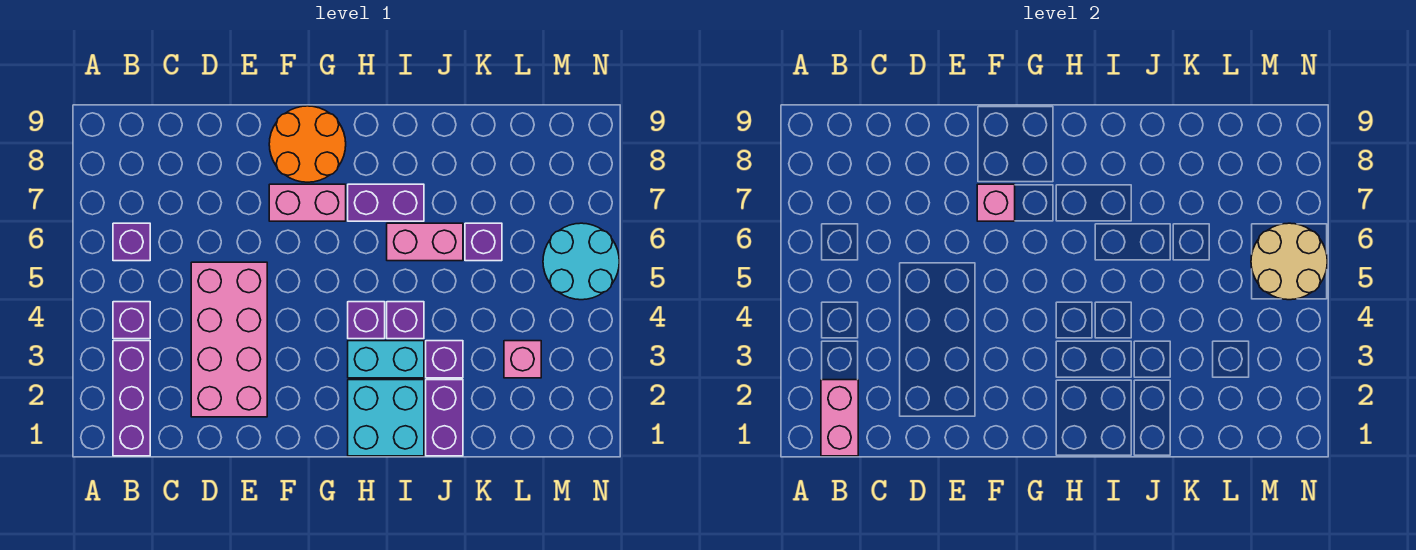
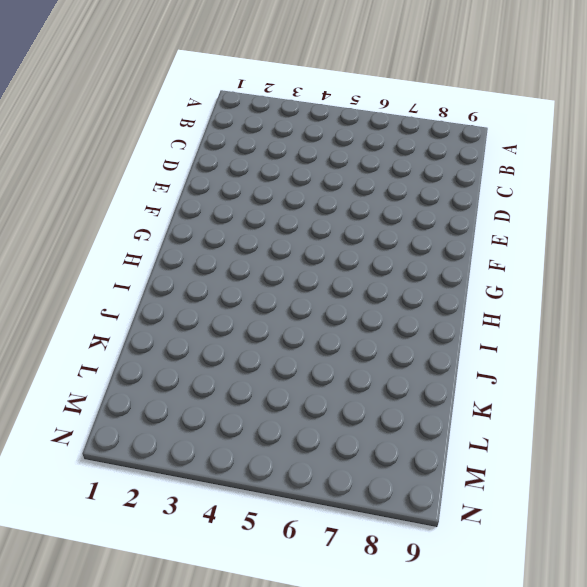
none -> purple brick B1:B3 level 1
none -> purple brick B4 level 1
none -> purple brick B6 level 1

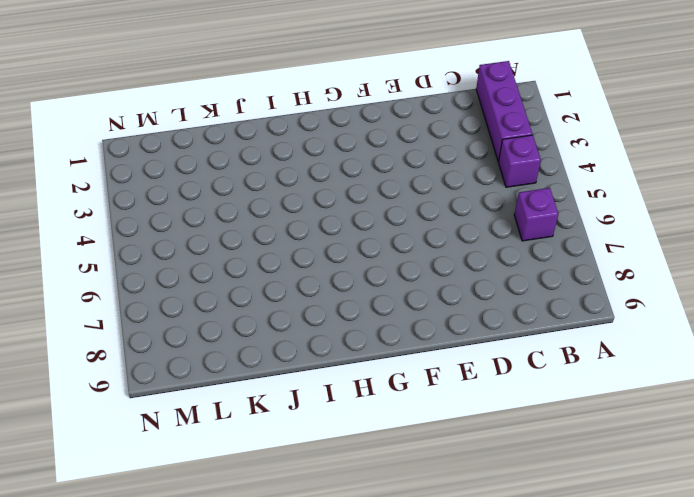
none -> pink brick D2:E5 level 1
none -> pink brick F7:G7 level 1
none -> orange round brick F8:G9 level 1

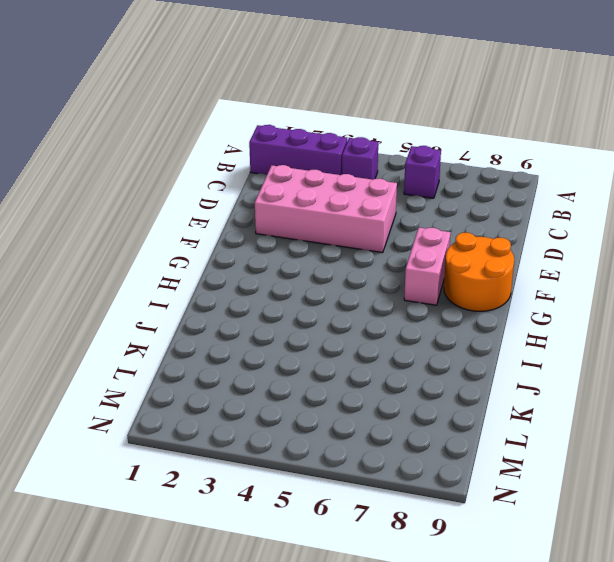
none -> cyan brick H1:I2 level 1
none -> cyan brick H3:I3 level 1
none -> purple brick H4 level 1

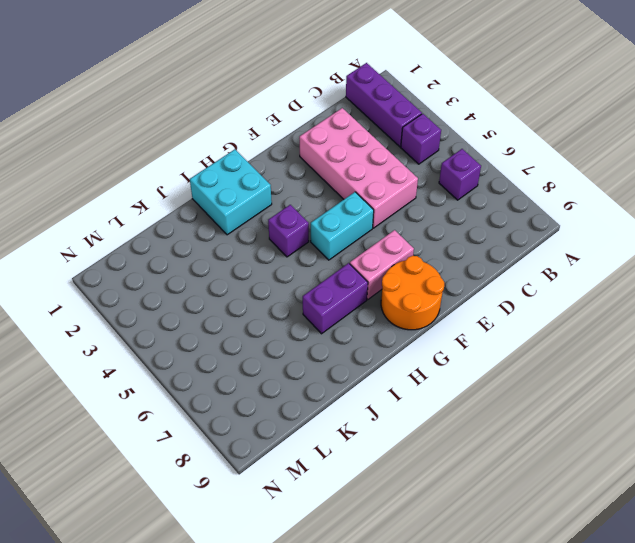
cyan brick F5:G5 level 1 -> cyan brick H3:I3 level 1
none -> purple brick I4 level 1
none -> pink brick I6:J6 level 1
none -> purple brick J1:J2 level 1

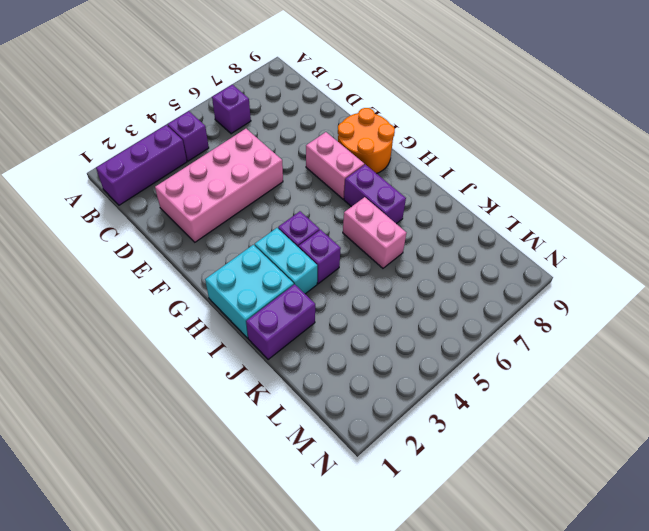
none -> purple brick J3 level 1
none -> purple brick K6 level 1
none -> pink brick L3 level 1

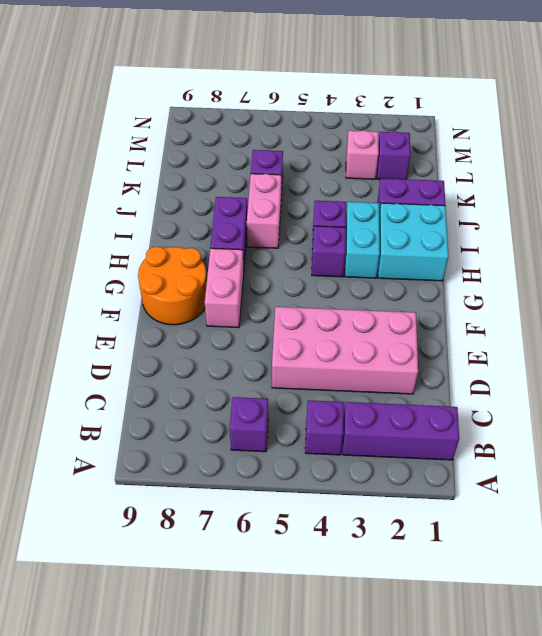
purple brick L2 level 1 -> purple brick J3 level 1
none -> cyan round brick M5:N6 level 1
none -> pink brick B1:B2 level 2
none -> pink brick F7 level 2

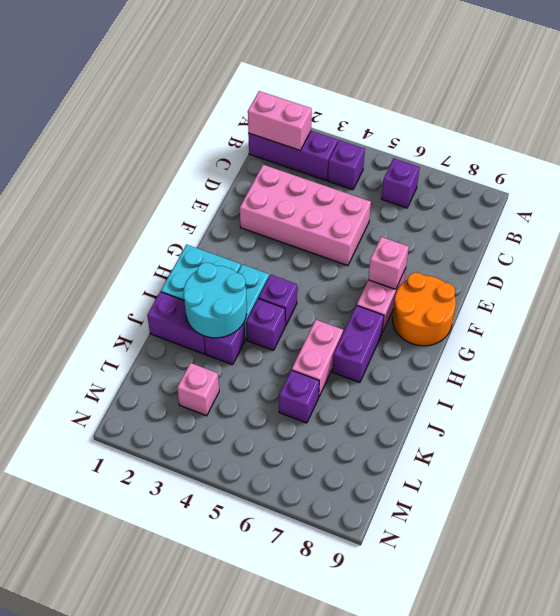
cyan round brick I2:J3 level 2 -> cyan round brick M5:N6 level 1
none -> tan round brick M5:N6 level 2

